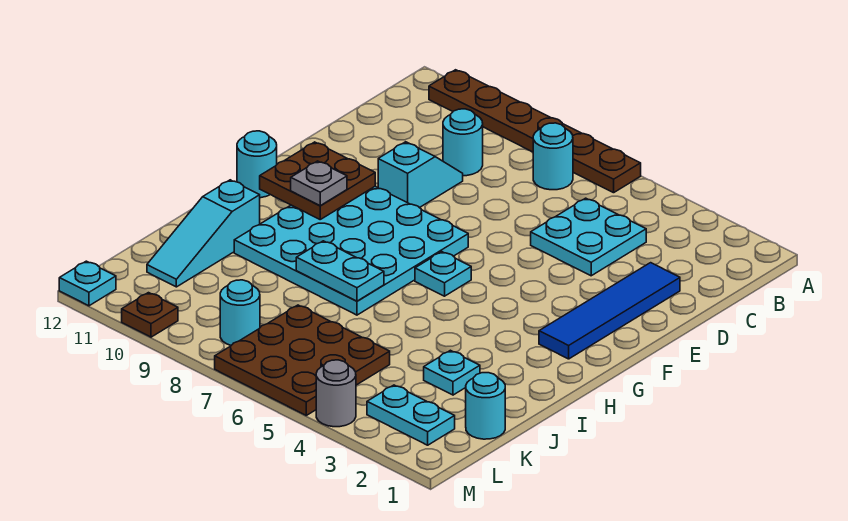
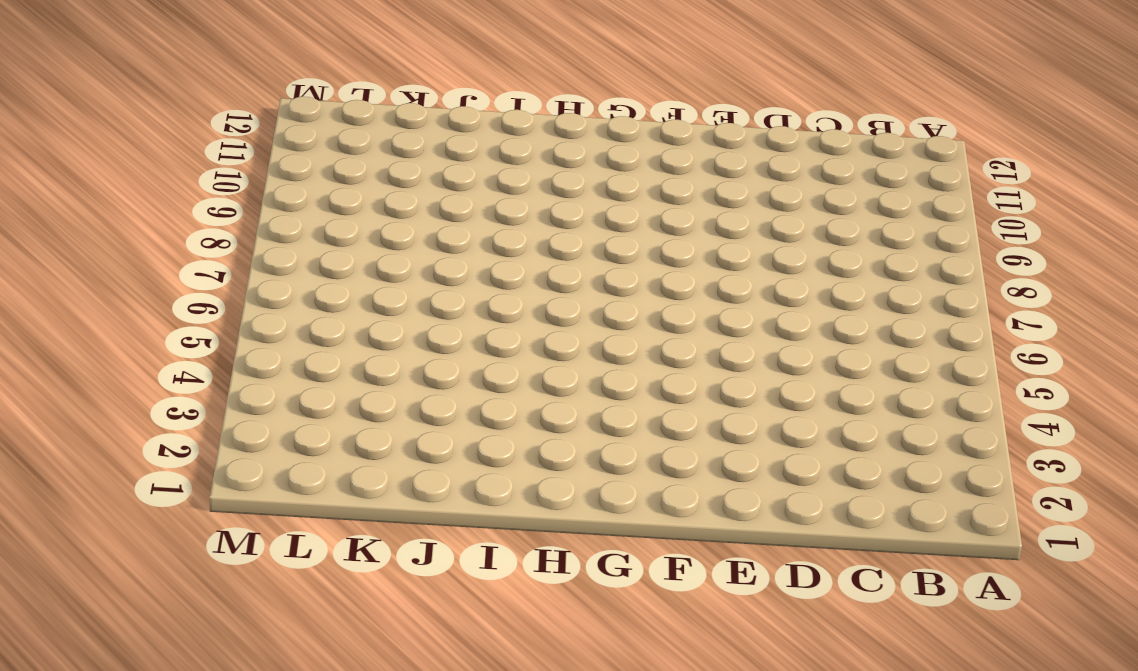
none -> brown plate A6:A11 level 1
none -> cyan round brick B7 level 1
none -> cyan plate C4:D5 level 1

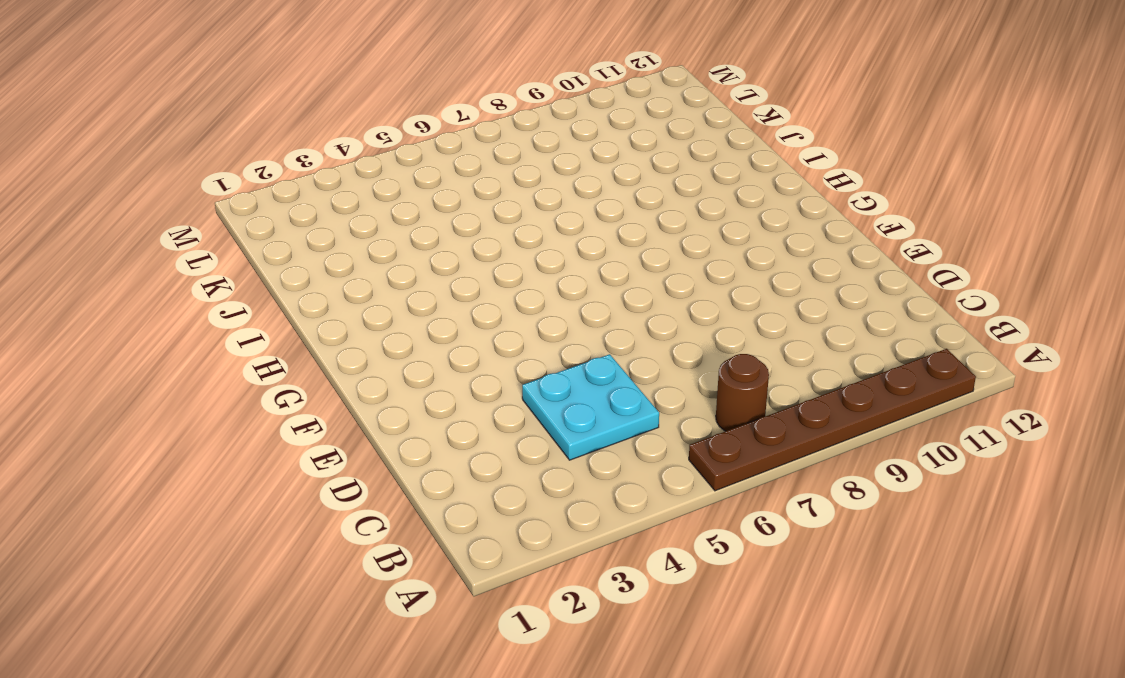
brown round brick B7 level 1 -> cyan round brick B7 level 1
none -> cyan round brick C9 level 1
none -> blue tile D2:G2 level 1
none -> cyan slope D9:E9 level 1 top E

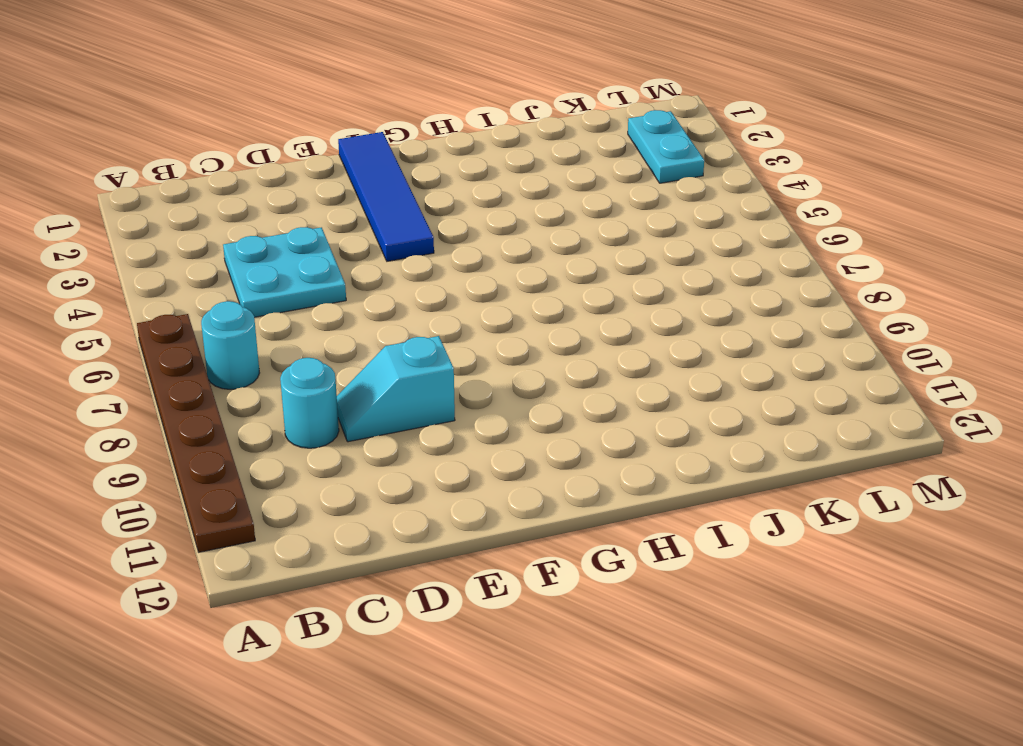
blue tile F1:F4 level 1 -> blue tile D2:G2 level 1
none -> cyan plate F7:I10 level 1
none -> cyan plate G6 level 1
none -> cyan round brick G12 level 1

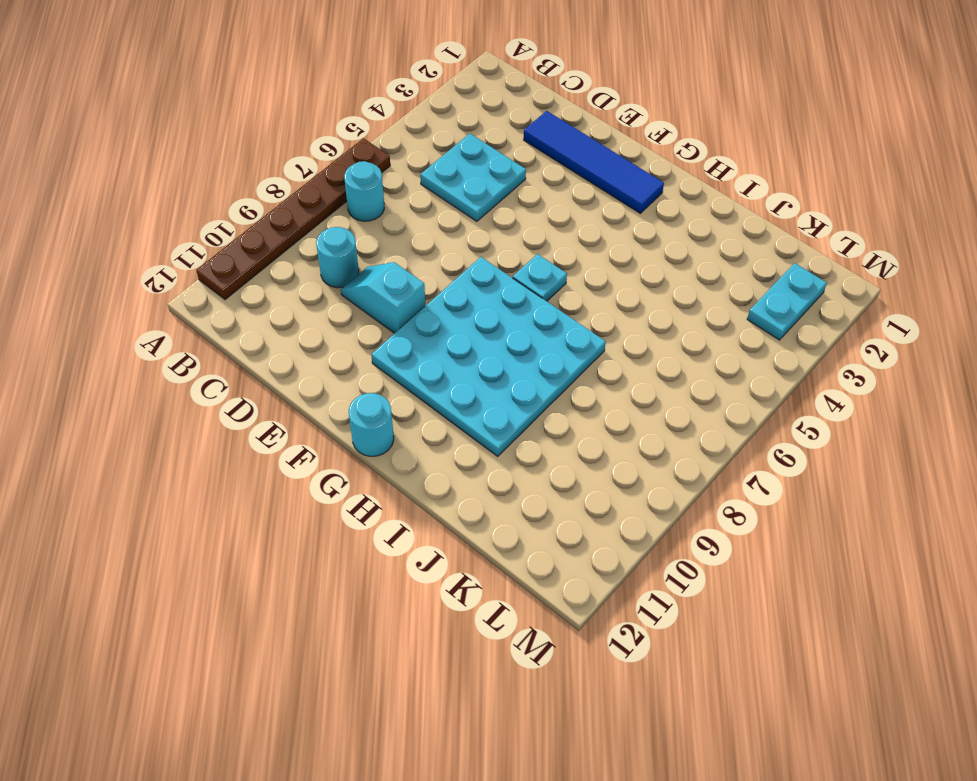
none -> cyan slope I11:K11 level 1 top I
none -> cyan plate J3 level 1
none -> cyan round brick K1 level 1

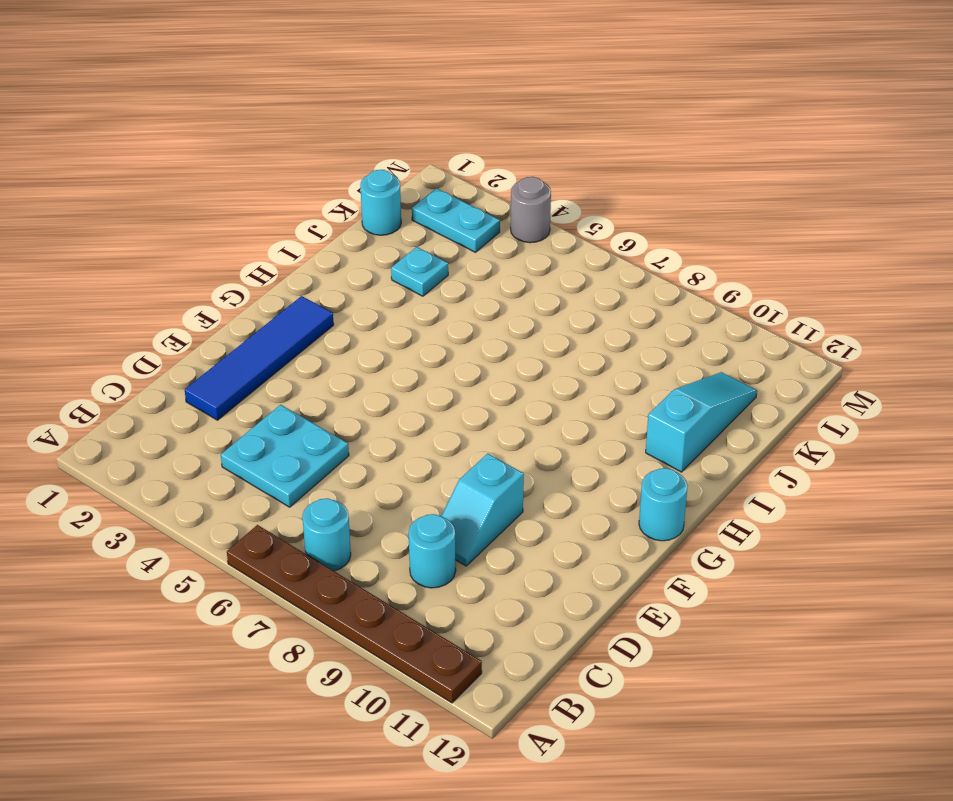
none -> cyan plate F7:I10 level 1
none -> cyan plate G6 level 1
none -> brown plate K5:M7 level 1

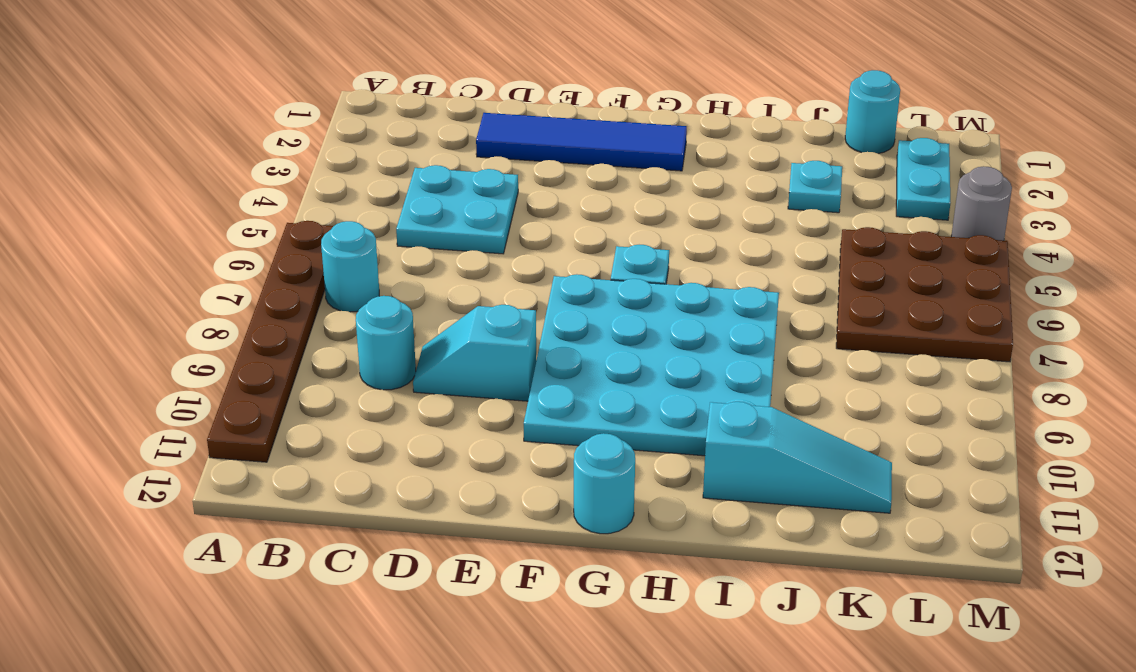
none -> cyan round brick L8 level 1
none -> brown plate M10 level 1
none -> cyan plate M12 level 1

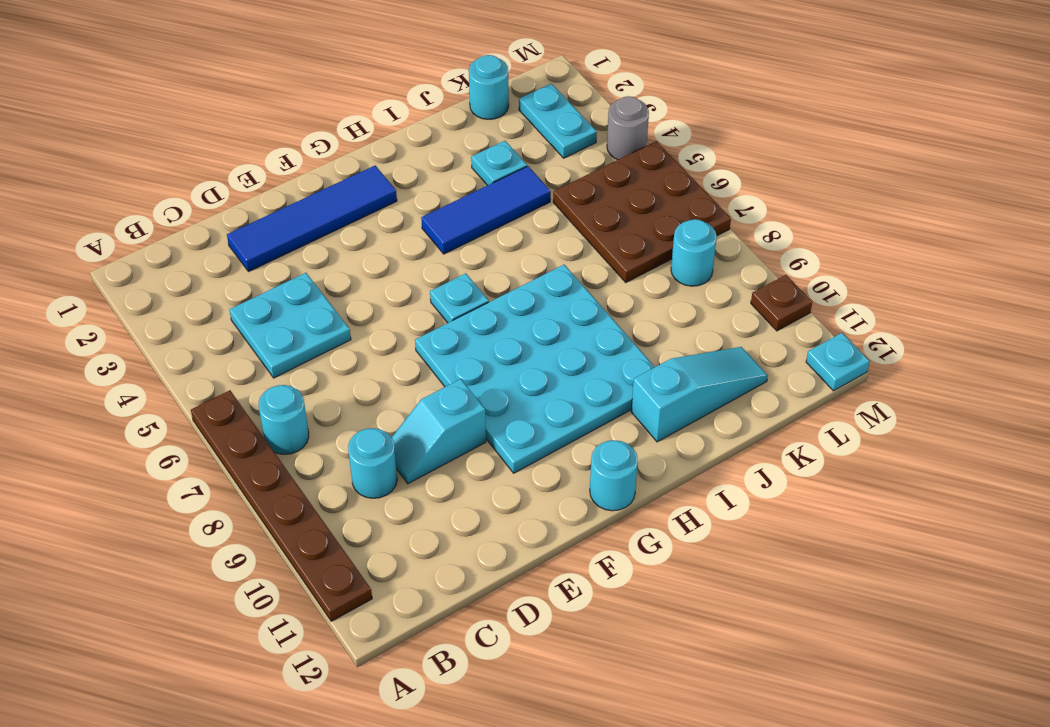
blue tile H4:J4 level 1 -> none
none -> brown plate F10:G11 level 2
none -> cyan plate I7:I8 level 2
none -> grey plate G10 level 3

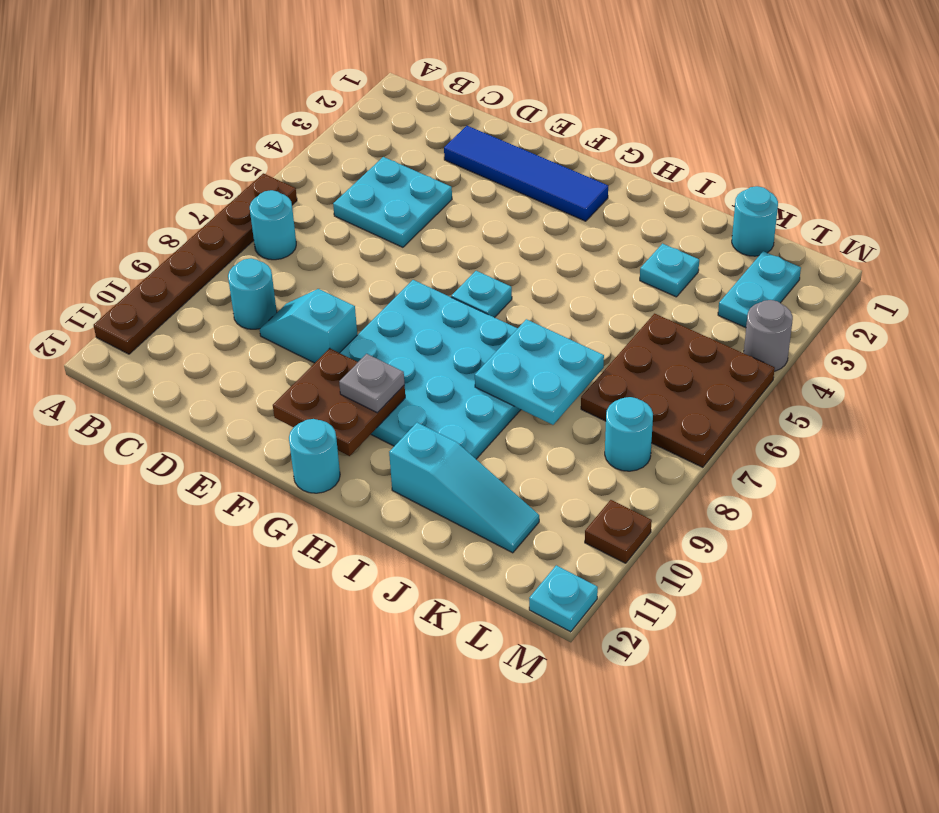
cyan plate I7:J8 level 2 -> cyan plate I7:I8 level 2

